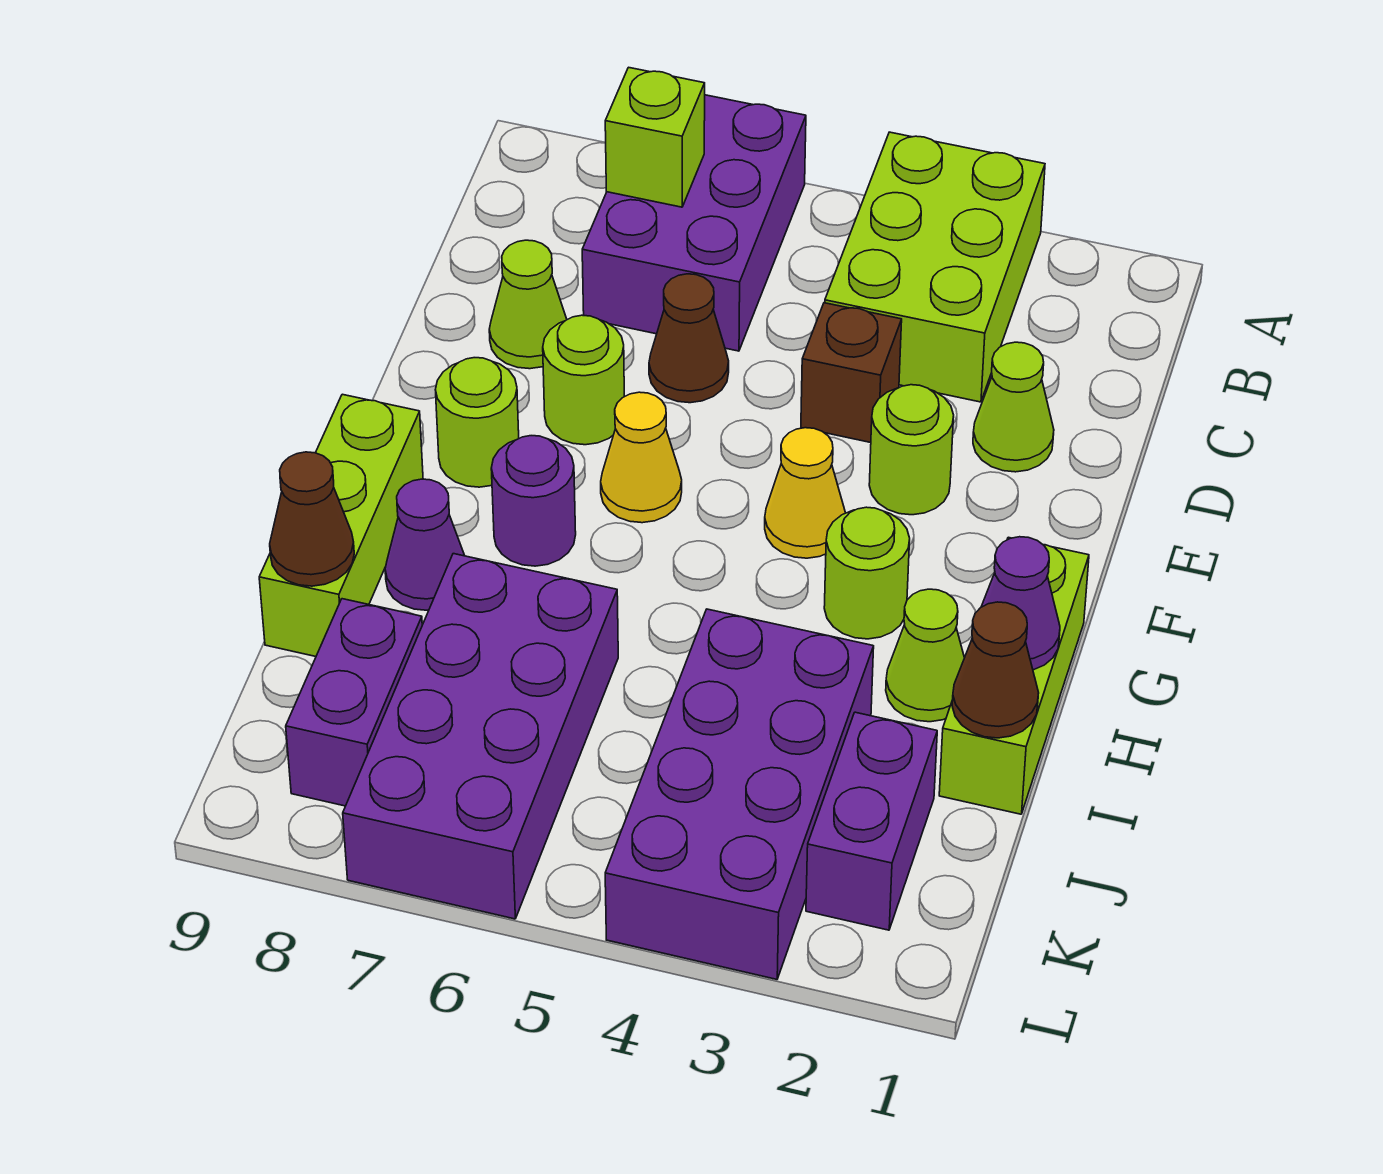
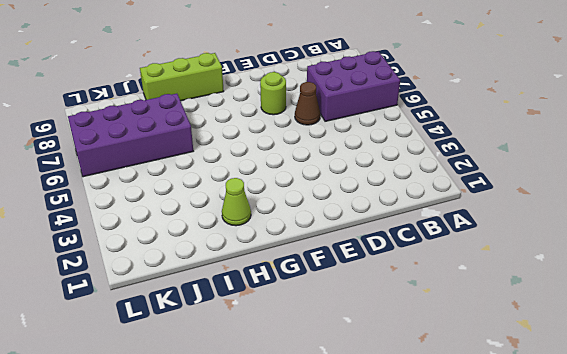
none -> lime brick A3:C4 level 1
none -> lime cone D2 level 1
none -> brown brick D4 level 1

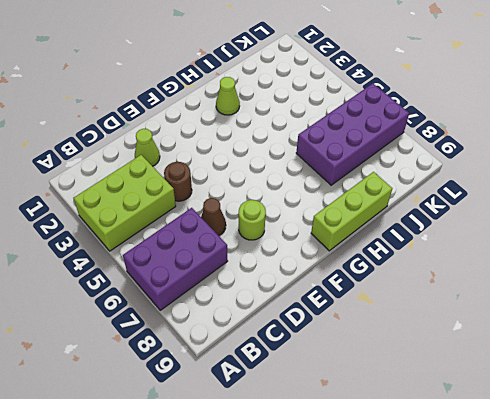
brown round brick D4 level 1 -> brown brick D4 level 1
none -> lime cone D8 level 1
none -> lime round brick E3 level 1
none -> yellow cone F4 level 1

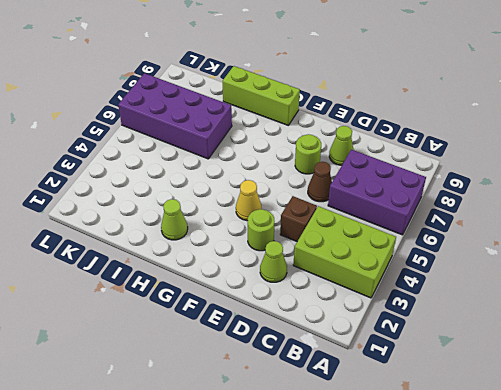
none -> yellow cone F6 level 1
none -> lime round brick F8 level 1
none -> lime brick G1:I1 level 1

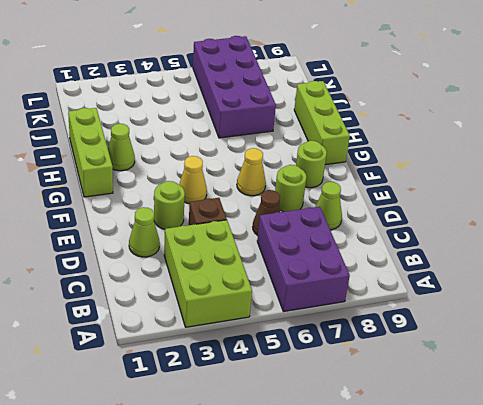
none -> lime round brick G3 level 1
none -> purple round brick G7 level 1
none -> purple cone H8 level 1

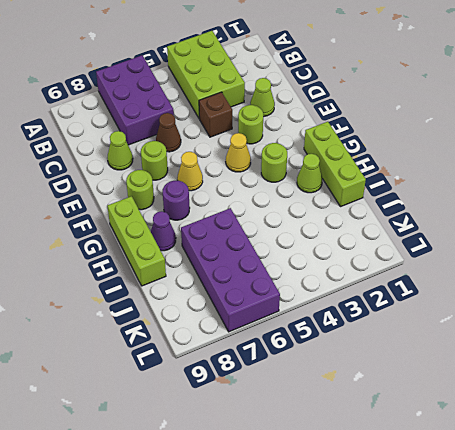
none -> purple brick I3:L4 level 1
none -> purple brick J2:K2 level 1
none -> purple brick J8:K8 level 1

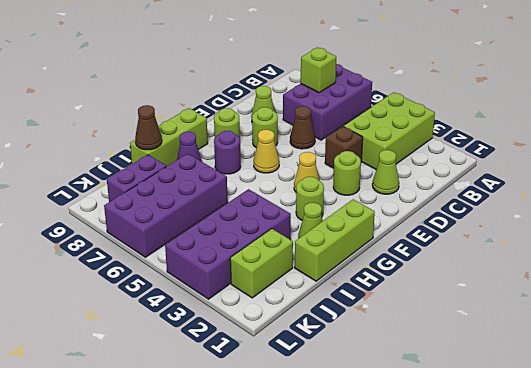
lime brick J2:K2 level 1 -> purple brick J2:K2 level 1
none -> purple cone H1 level 2
none -> brown cone I1 level 2

